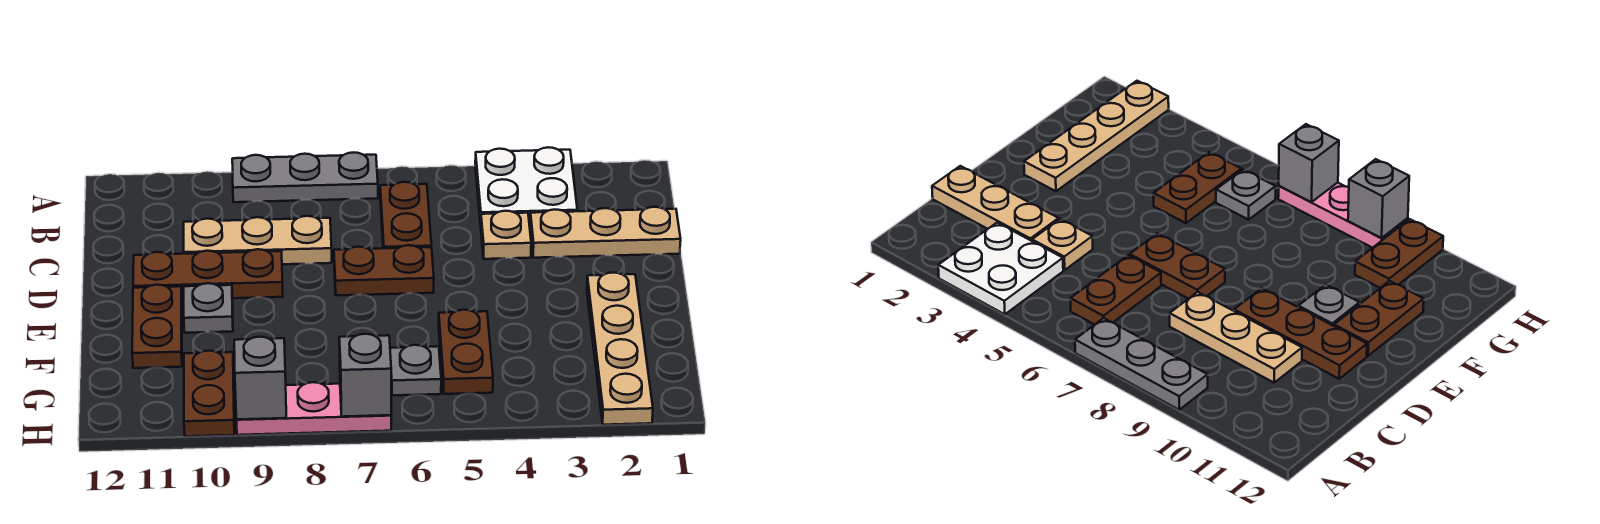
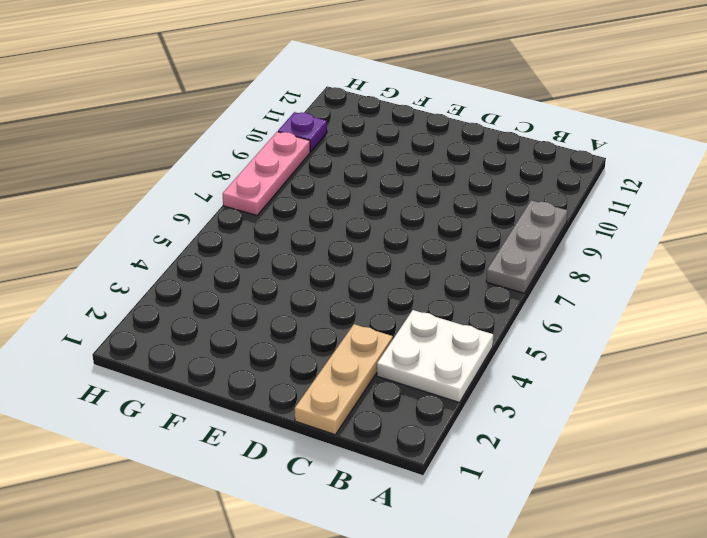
purple plate H10 level 1 -> brown plate G10:H10 level 1
none -> brown plate B6:C6 level 1
none -> tan plate C4 level 1
none -> tan plate C8:C10 level 1

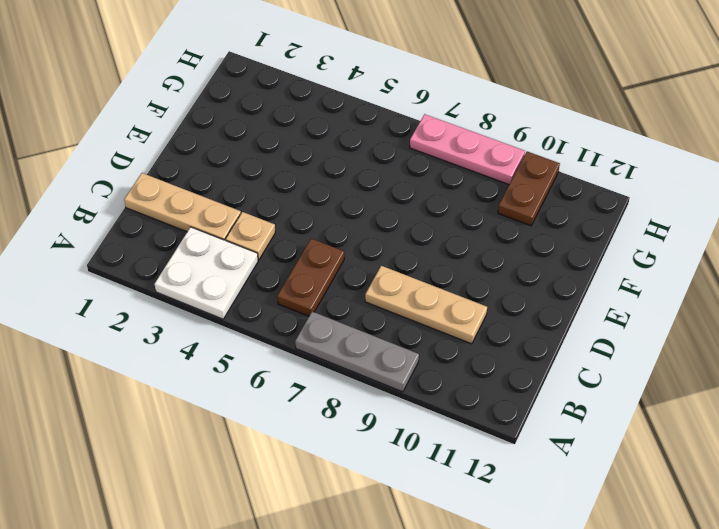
none -> brown plate D6:D7 level 1
none -> brown plate D9:D11 level 1
none -> tan plate E2:H2 level 1

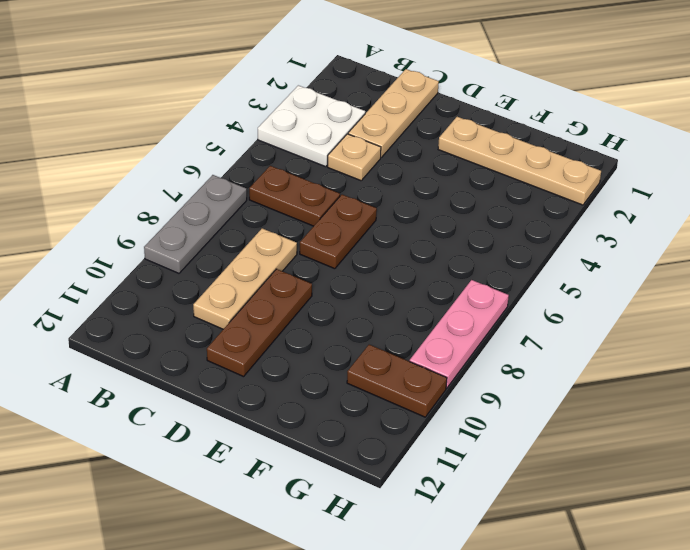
none -> grey plate E10 level 1
none -> brown plate E11:F11 level 1
none -> brown plate F5:G5 level 1

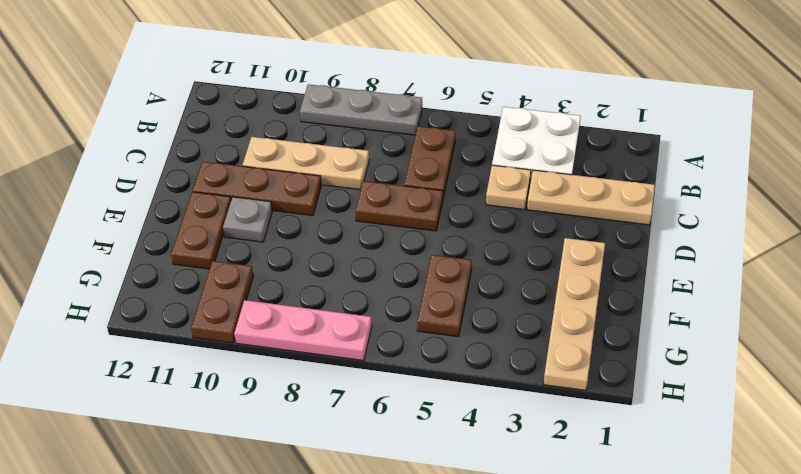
none -> grey plate G6 level 1
none -> grey brick H7 level 2
none -> grey brick H9 level 2

